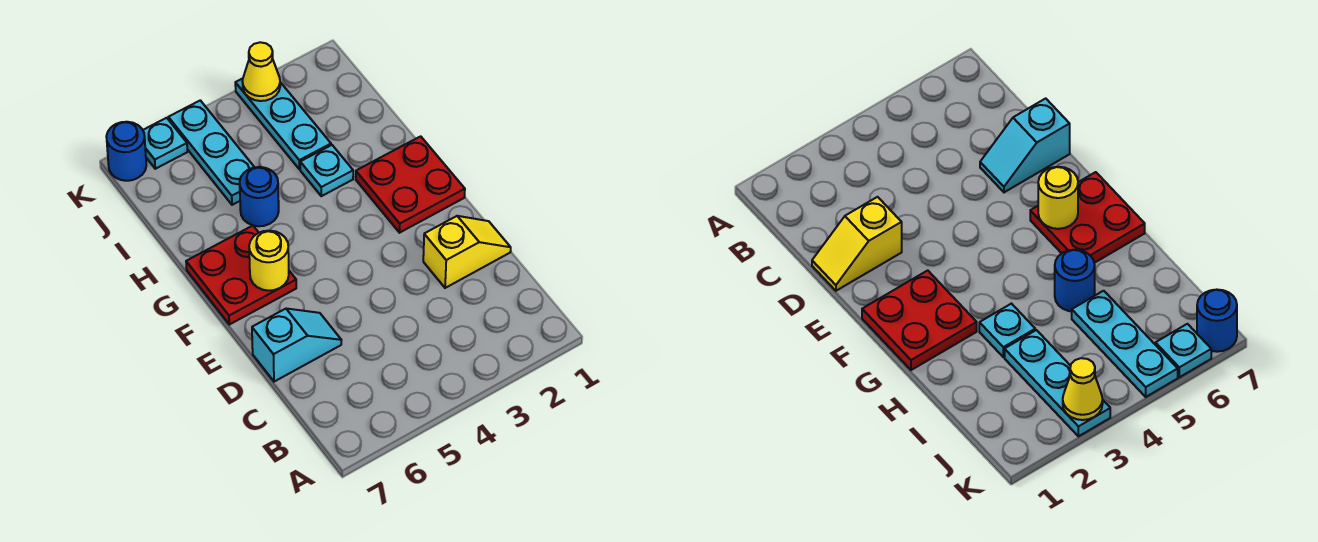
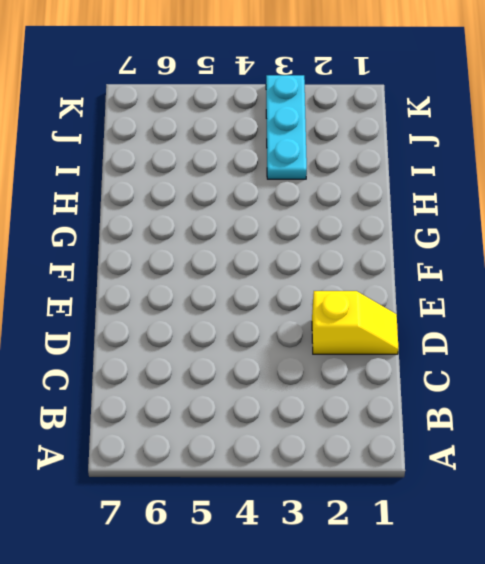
none -> cyan slope D6:D7 level 1 top 7
none -> red plate F1:G2 level 1
none -> red plate F6:G7 level 1

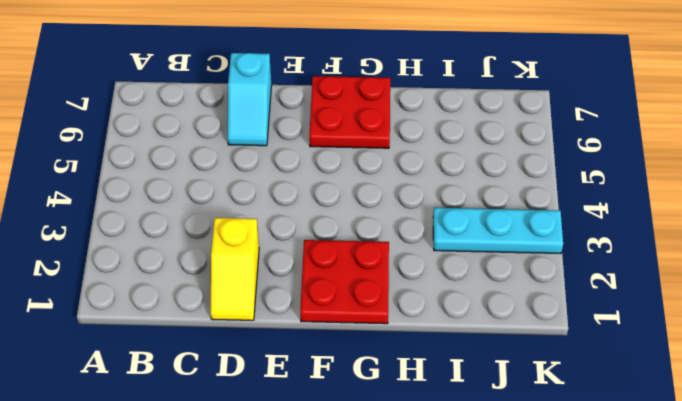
none -> cyan plate H3 level 1
none -> blue round brick H5 level 1
none -> cyan plate I5:K5 level 1

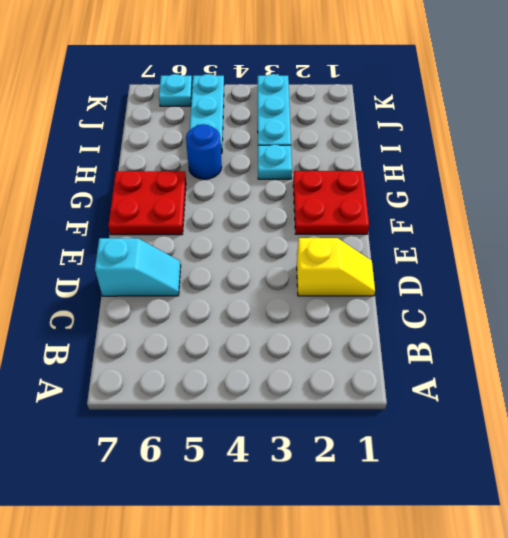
none -> blue round brick K7 level 1
none -> yellow round brick F6 level 2
none -> yellow cone K3 level 2

